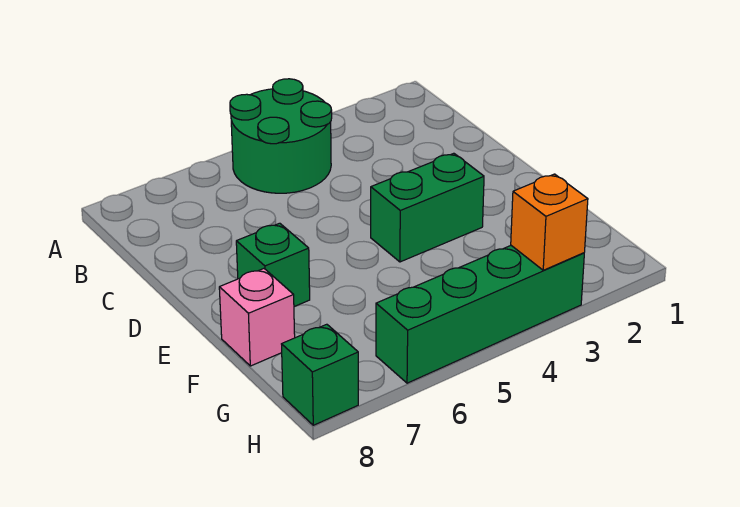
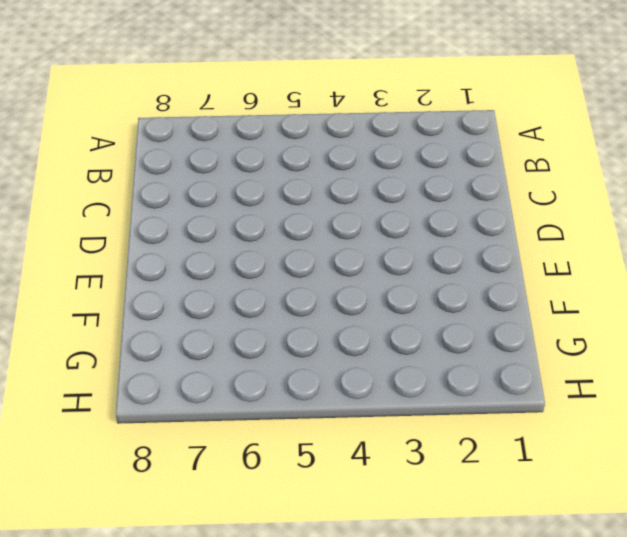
none -> green round brick A4:B5 level 1
none -> green brick E3:E4 level 1

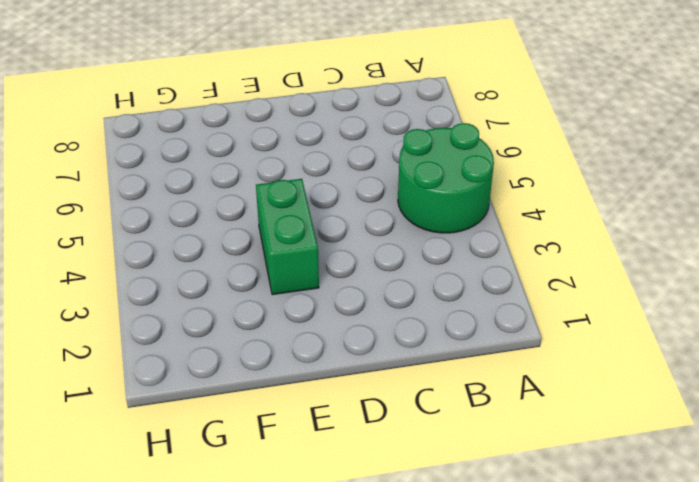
none -> green brick E7 level 1
none -> pink brick F8 level 1

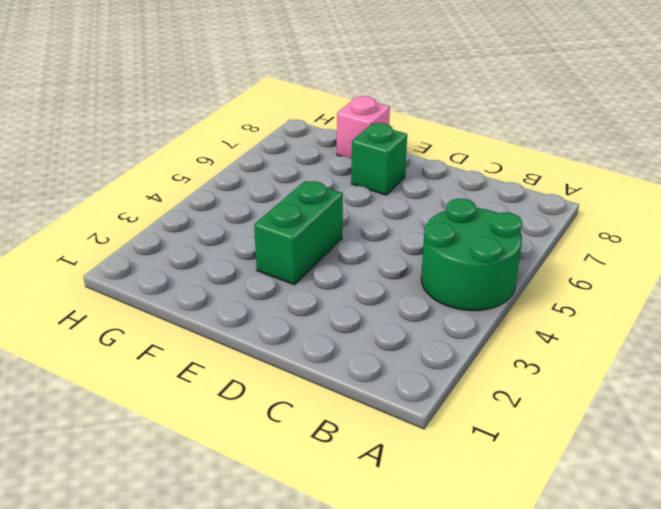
none -> green brick H3:H6 level 1
none -> green brick H8 level 1

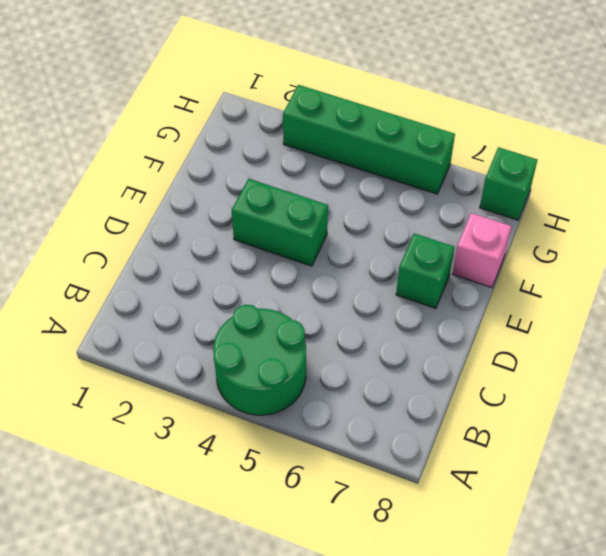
none -> orange brick H3 level 2

